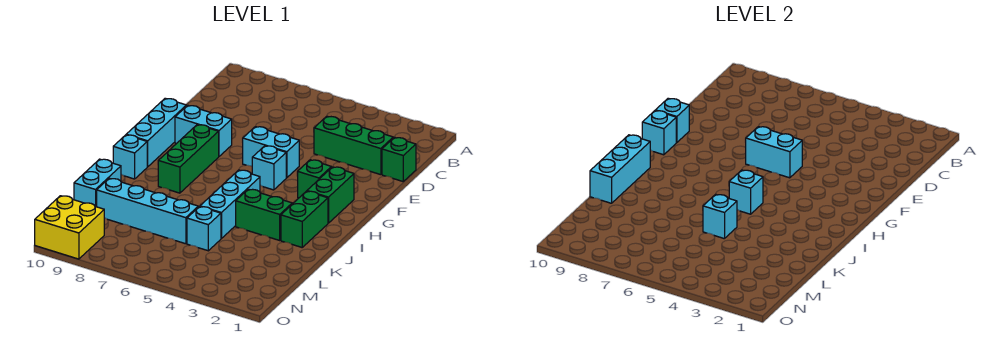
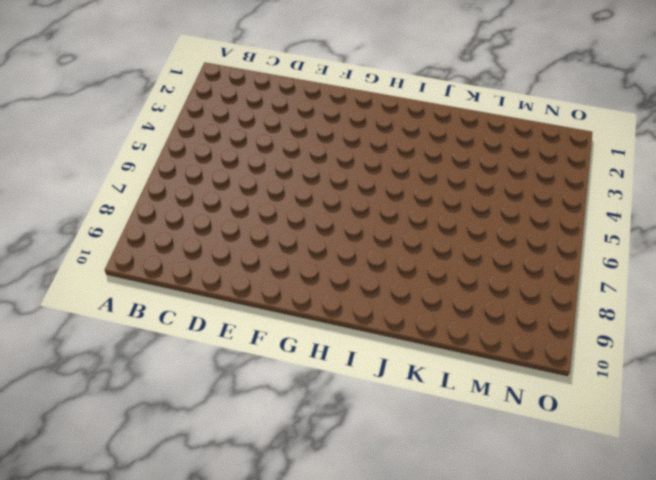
none -> green brick D1 level 1
none -> green brick D2:D4 level 1
none -> cyan brick F5:F6 level 1

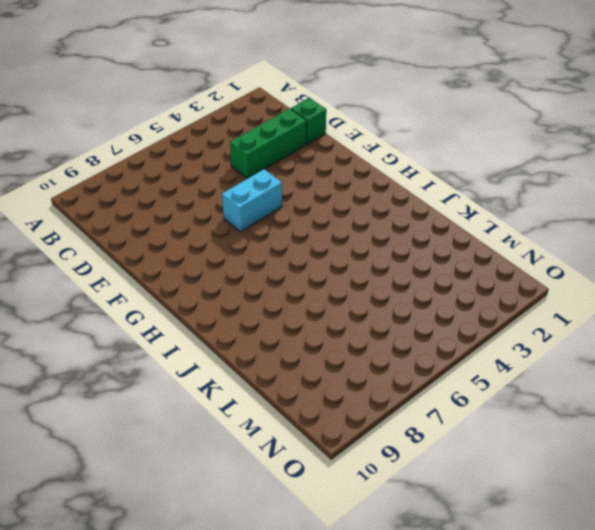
none -> cyan brick F8:F9 level 1
none -> cyan brick F10:H10 level 1
none -> green brick G2:H2 level 1

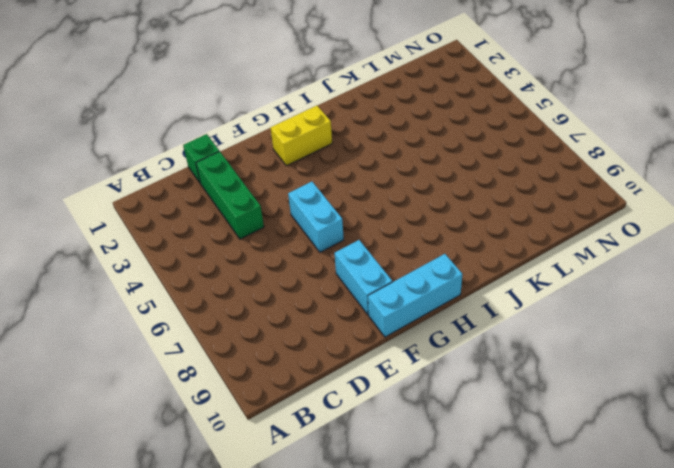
yellow brick G2:H2 level 1 -> green brick G2:H2 level 1
none -> green brick G3 level 1
none -> cyan brick G5 level 1
none -> green brick G8:I8 level 1

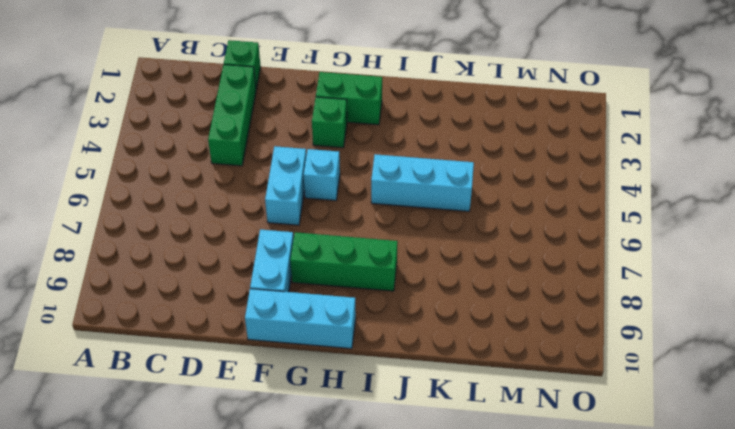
none -> green brick I2:J2 level 1
none -> cyan brick I10 level 1
none -> green brick J3:J4 level 1

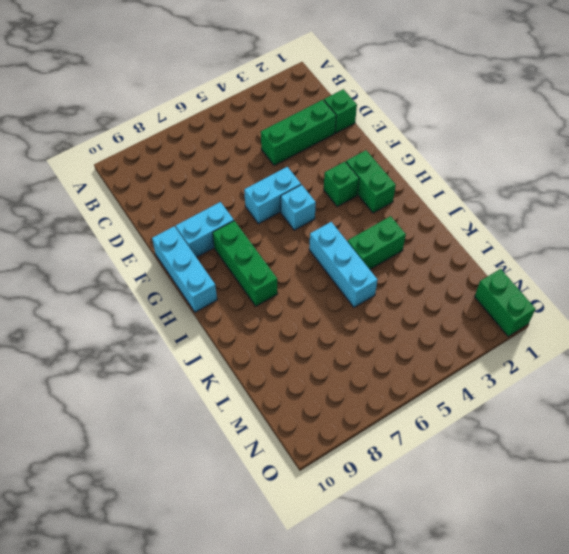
green brick N1:O1 level 1 -> green brick I2:J2 level 1
none -> cyan brick I10 level 1
none -> cyan brick K10:L10 level 1
none -> cyan brick L5 level 1

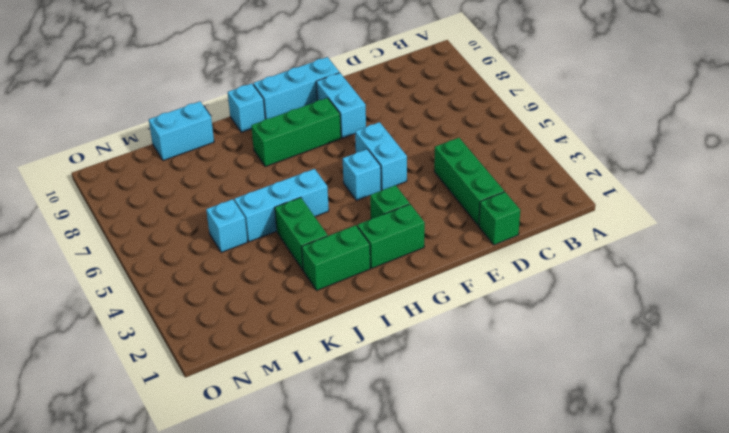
none -> cyan brick L6:L9 level 1
none -> yellow brick N9:O10 level 1
none -> cyan brick F5:F6 level 2

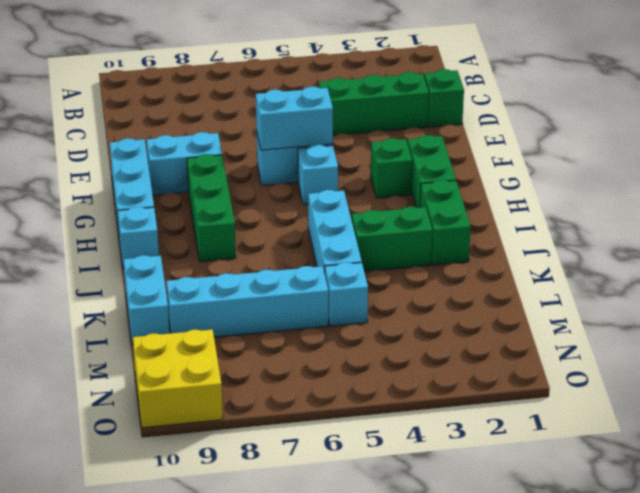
none -> cyan brick F10 level 2
none -> cyan brick G10 level 2
none -> cyan brick I5 level 2

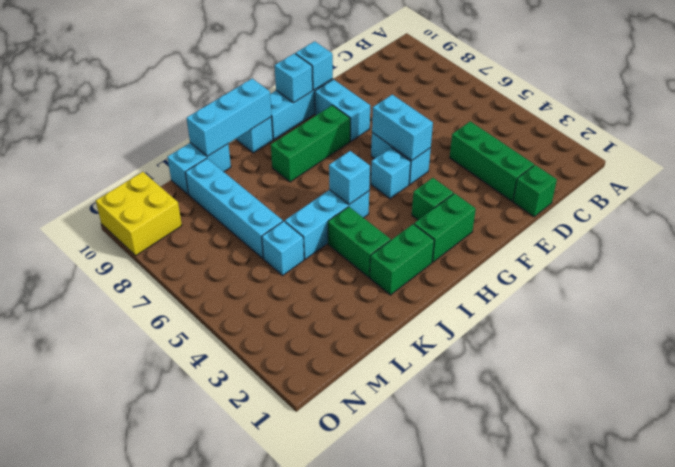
none -> cyan brick K5 level 2

